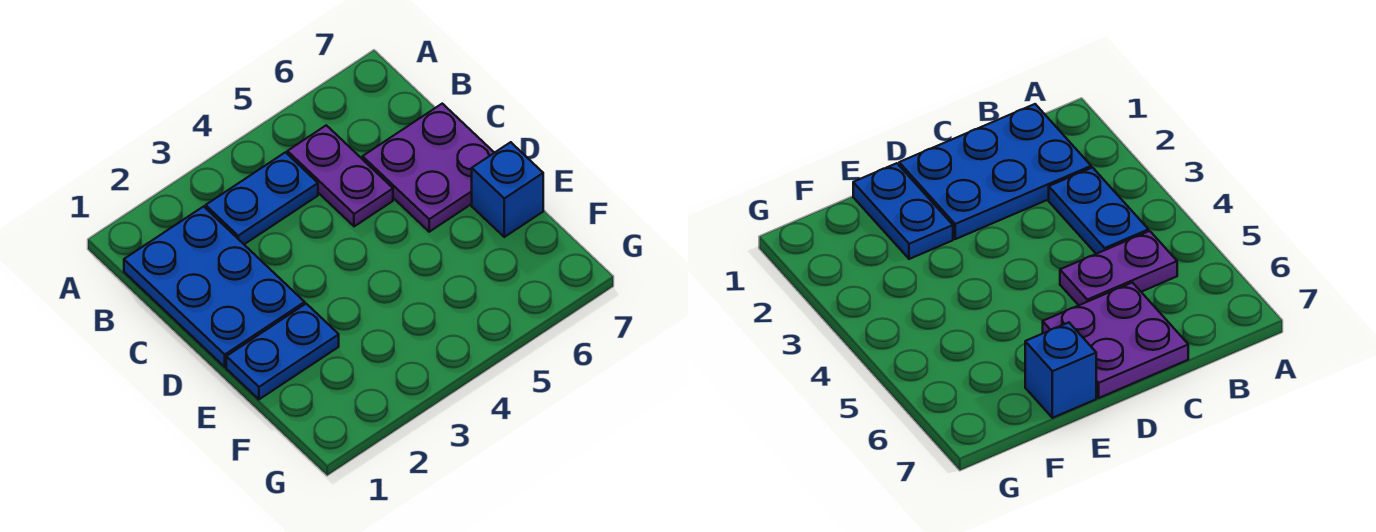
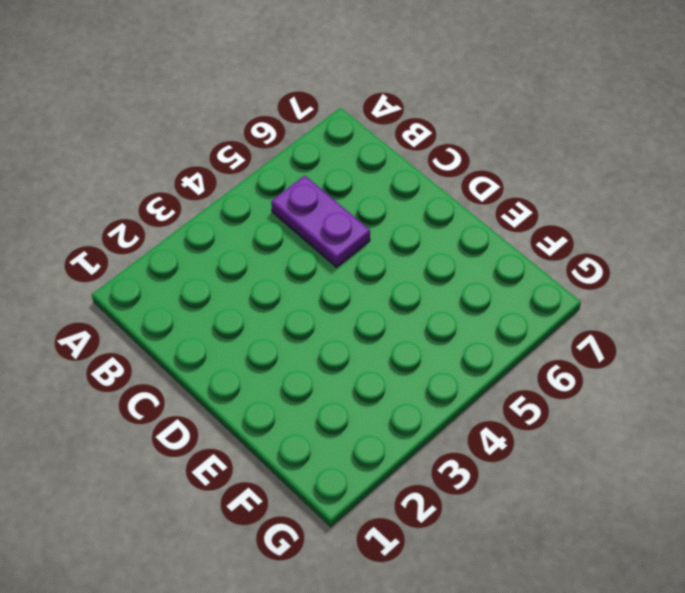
none -> blue plate B1:D2 level 1
none -> blue plate B3:B4 level 1

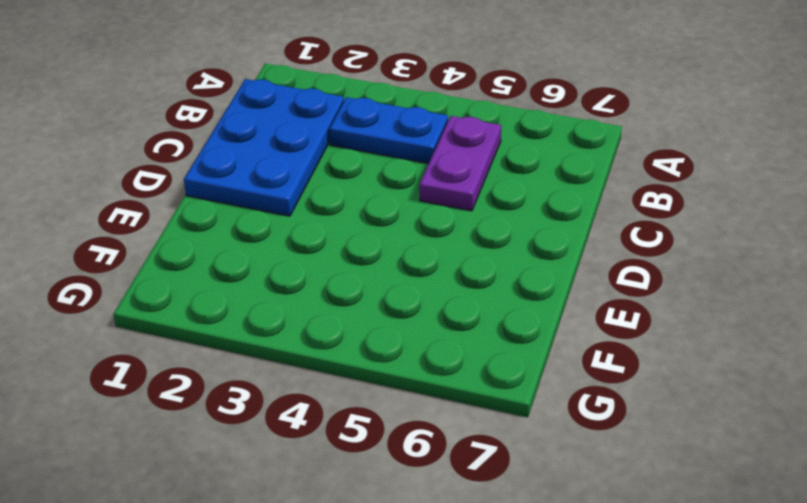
none -> purple plate C6:D7 level 1
none -> blue plate E1:E2 level 1

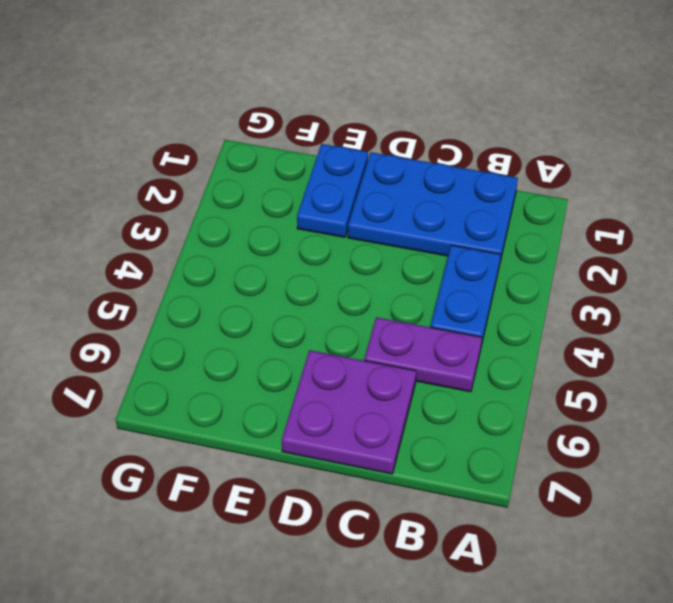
none -> blue brick E7 level 1

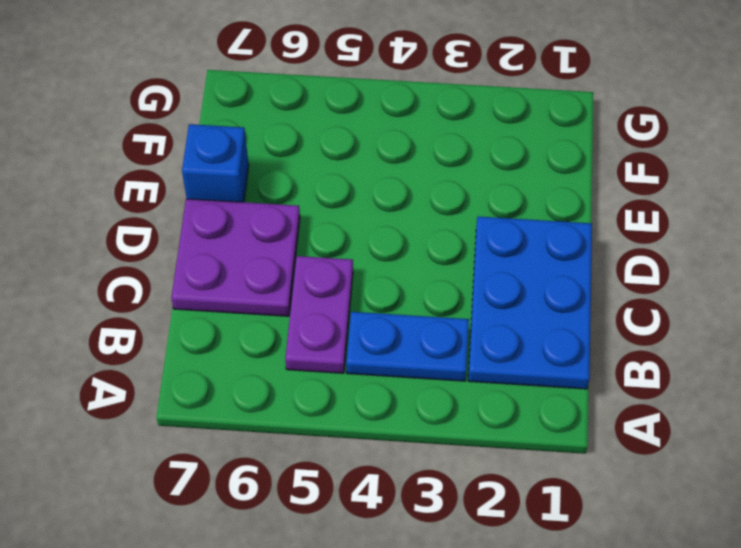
none -> blue plate E1:E2 level 1

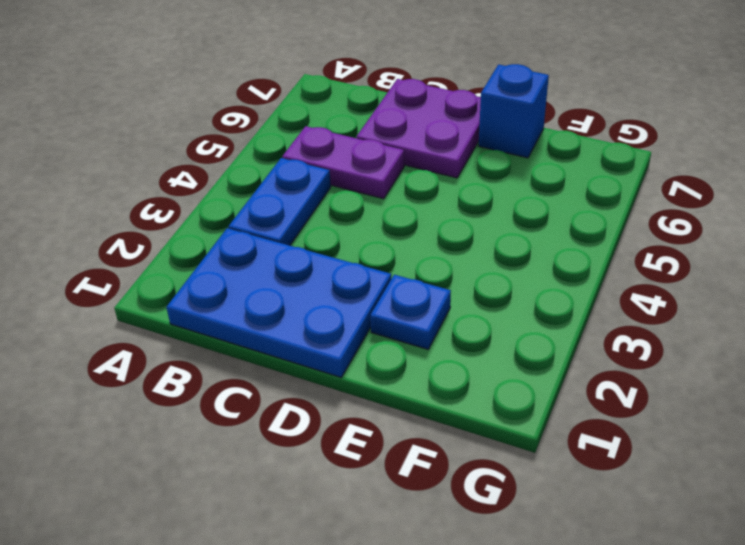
blue plate E2 level 1 -> blue plate E1:E2 level 1

